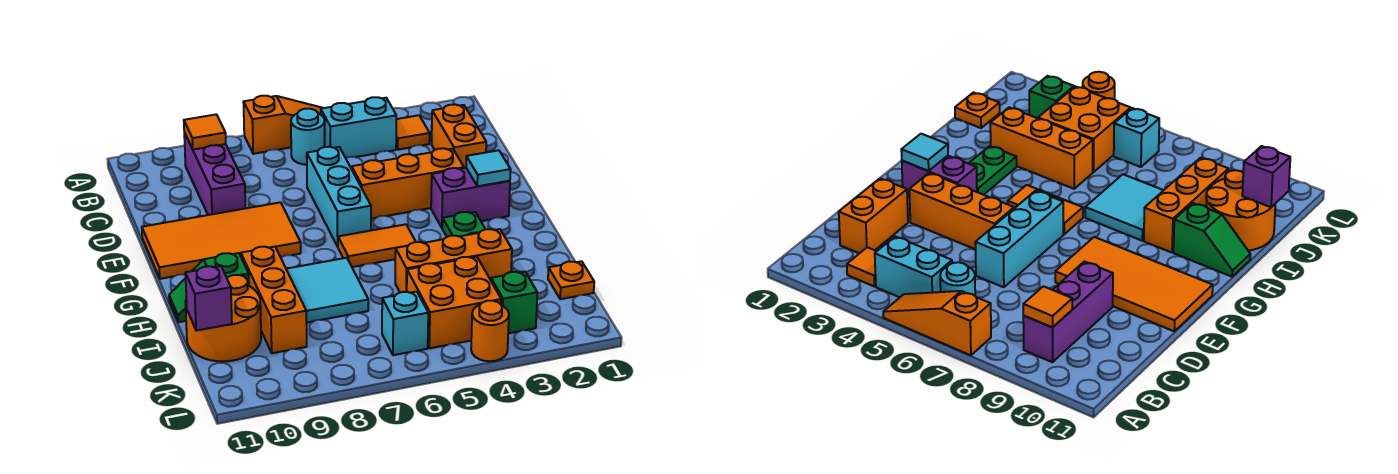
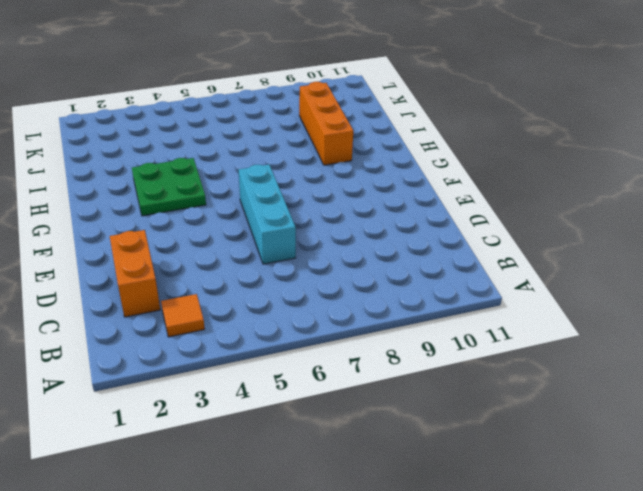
green plate G3:H4 level 1 -> green plate G3:H3 level 1
none -> orange slope A5:A7 level 1 top 7
none -> cyan brick B4:B5 level 1
none -> cyan round brick B6 level 1

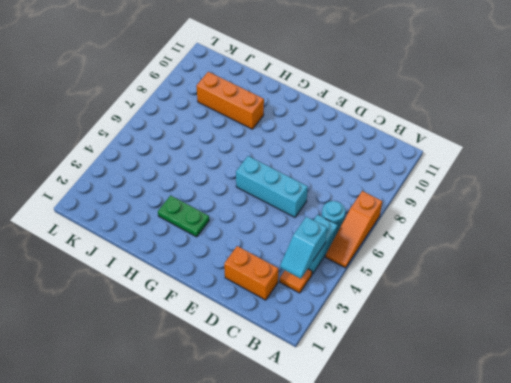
cyan slope B3:B4 level 2 top 4 -> none
none -> purple brick B9:D9 level 1
none -> orange brick E3:E5 level 1
none -> orange tile E8:F11 level 1

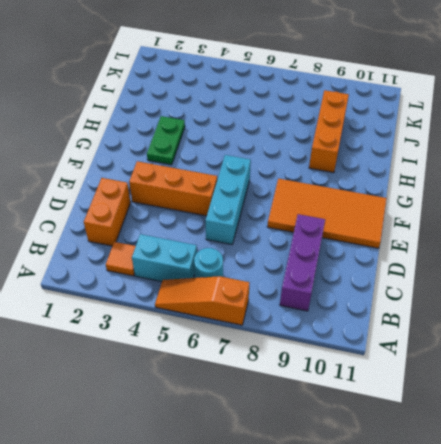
none -> purple brick F2:F3 level 1
none -> orange tile G5:G6 level 1
none -> cyan tile H7:I8 level 1

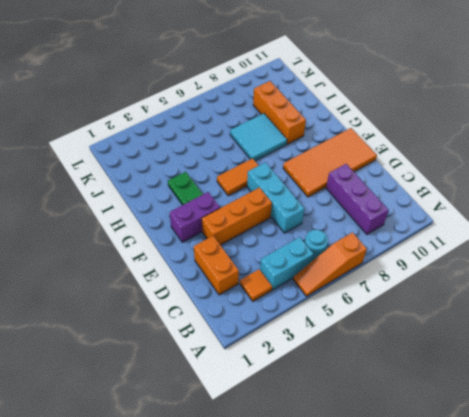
none -> green slope H10:H11 level 1 top 10
none -> orange brick I3:I5 level 1
none -> orange round brick I10:J11 level 1

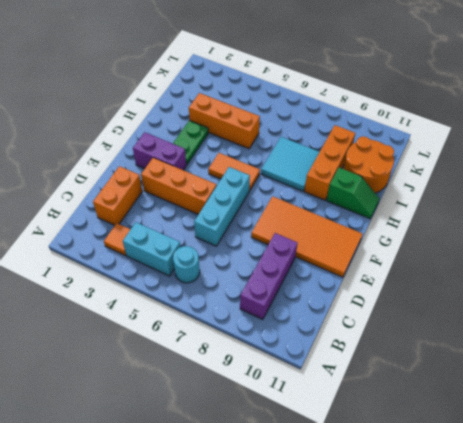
none -> orange slope A5:A7 level 1 top 7
none -> orange plate J1 level 1
none -> orange brick J4:K5 level 1

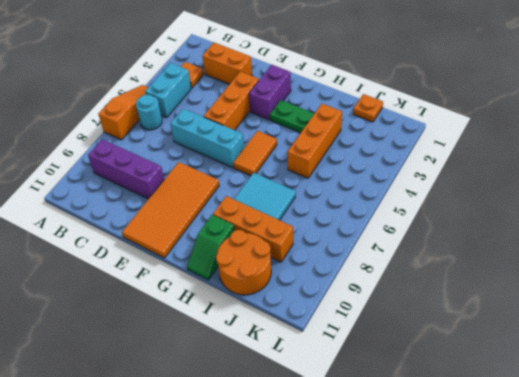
none -> orange brick J4:K5 level 1
none -> green brick K3 level 1
none -> cyan brick K6 level 1

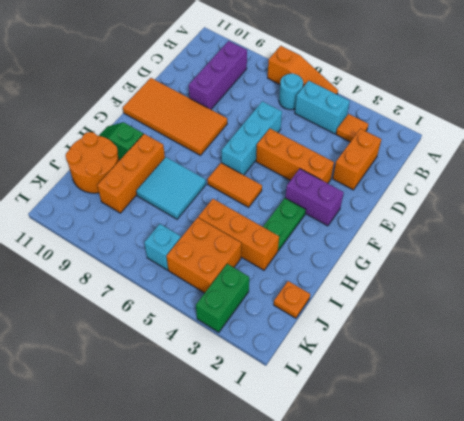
green brick K3:L3 level 1 -> green brick K3 level 1
none -> orange round brick L4 level 1
none -> orange tile B9 level 2
none -> cyan tile F2 level 2

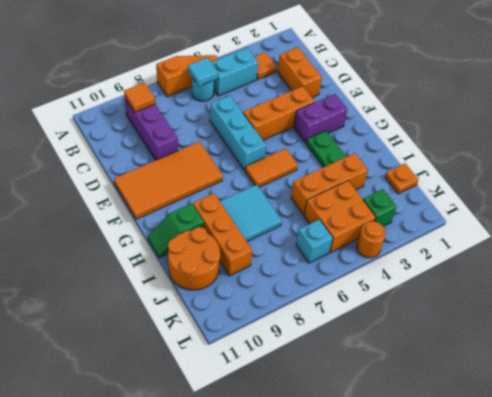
cyan tile B6 level 2 -> cyan tile F2 level 2
none -> purple brick J11 level 2

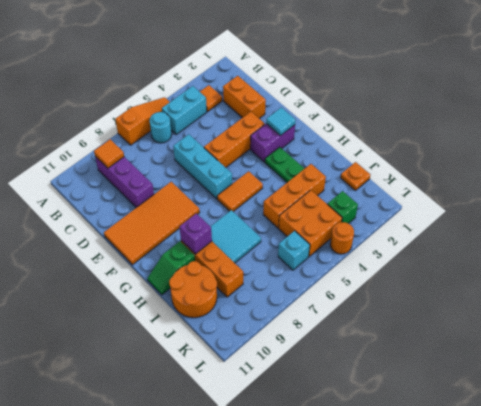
purple brick H9 level 2 -> purple brick J11 level 2

